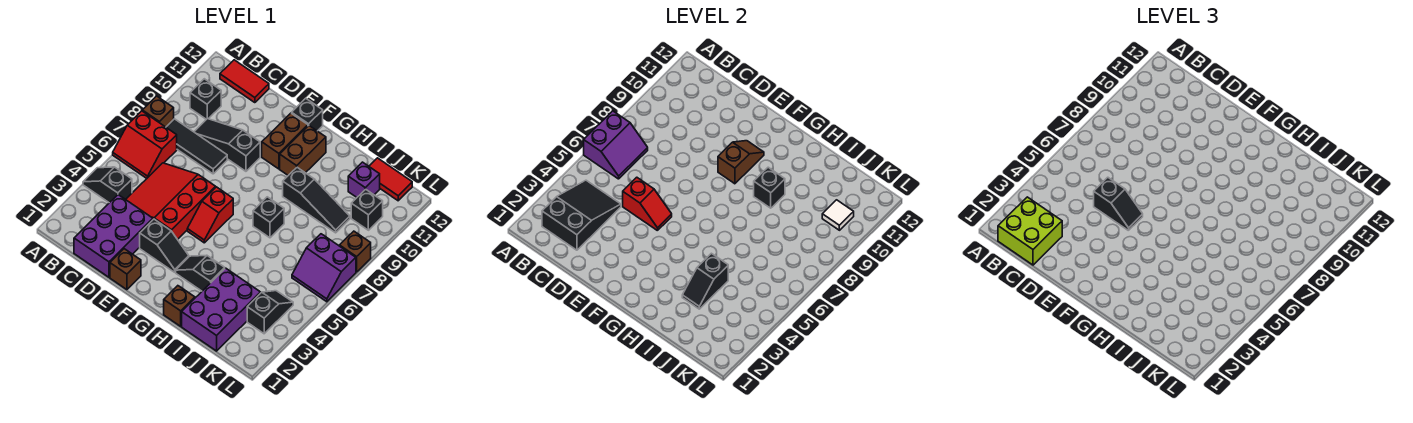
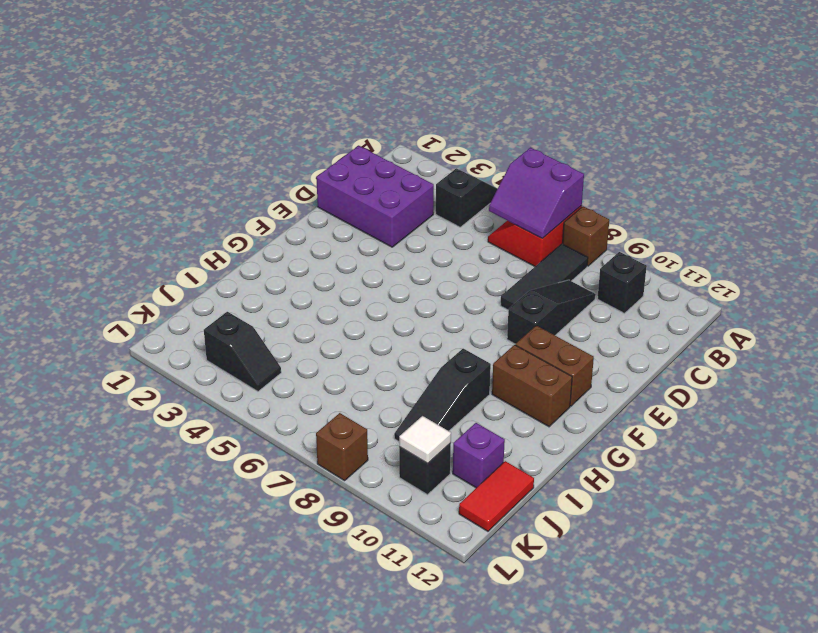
none -> red tile B12:C12 level 1
none -> red slope C4:E6 level 1 top E
none -> brown brick E1 level 1
none -> black slope E3:F3 level 1 top E

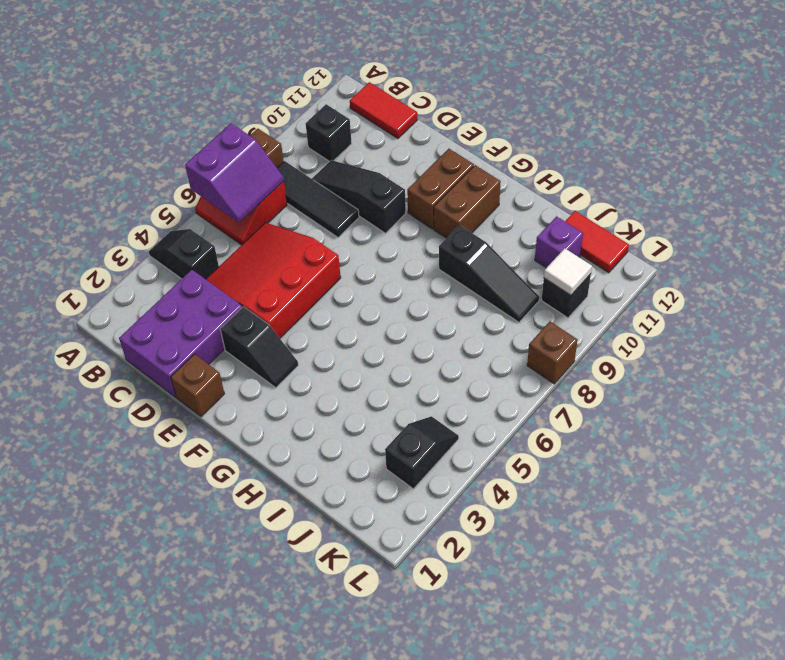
none -> red slope F5:F6 level 1 top 6
none -> black brick F12 level 1
none -> black slope G3:H3 level 1 top H
none -> brown brick H1 level 1

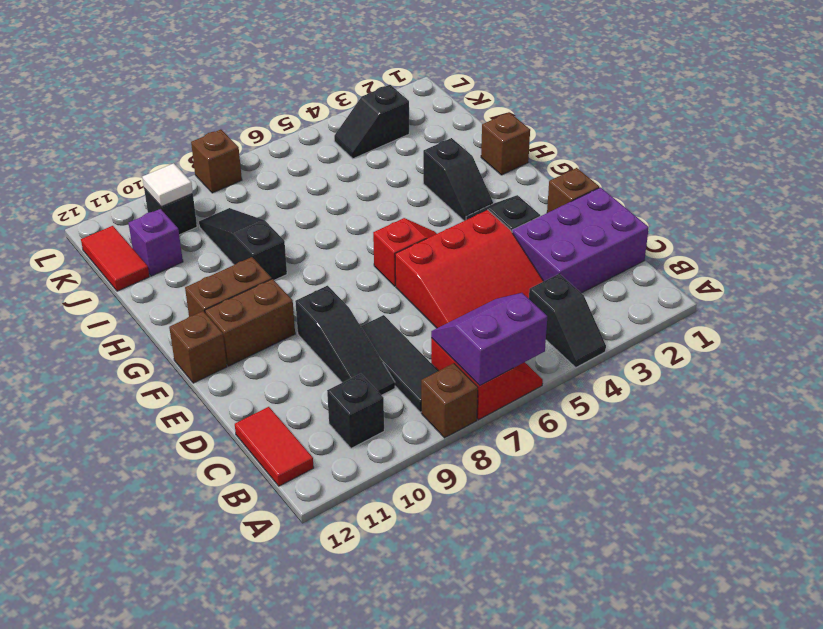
brown brick F12 level 1 -> black brick F12 level 1
none -> black brick H7 level 1
none -> purple brick I1:J3 level 1
none -> purple slope K6:L7 level 1 top 7
none -> black slope B2:C4 level 2 top 2

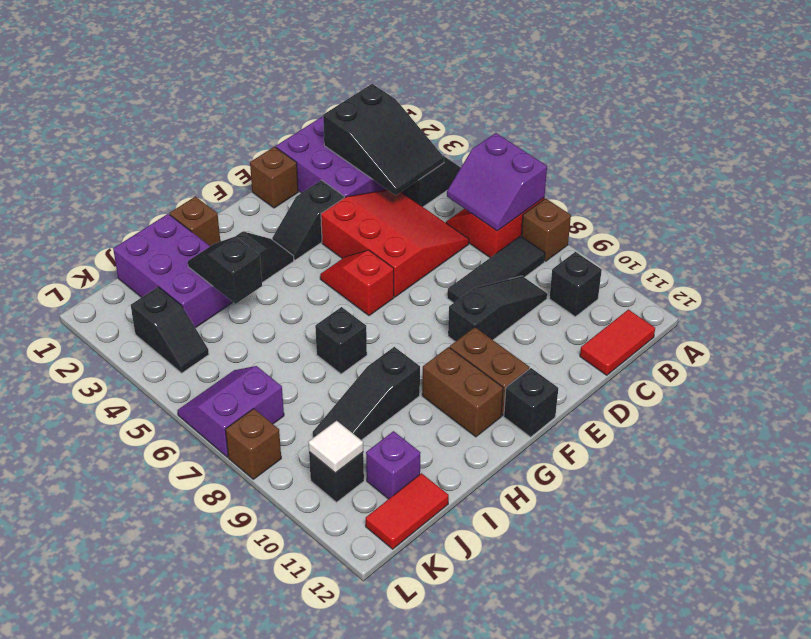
none -> red slope D5:E5 level 2 top D
none -> brown slope F9:F10 level 2 top 9
none -> black brick H9 level 2
none -> lime brick B1:C2 level 3

